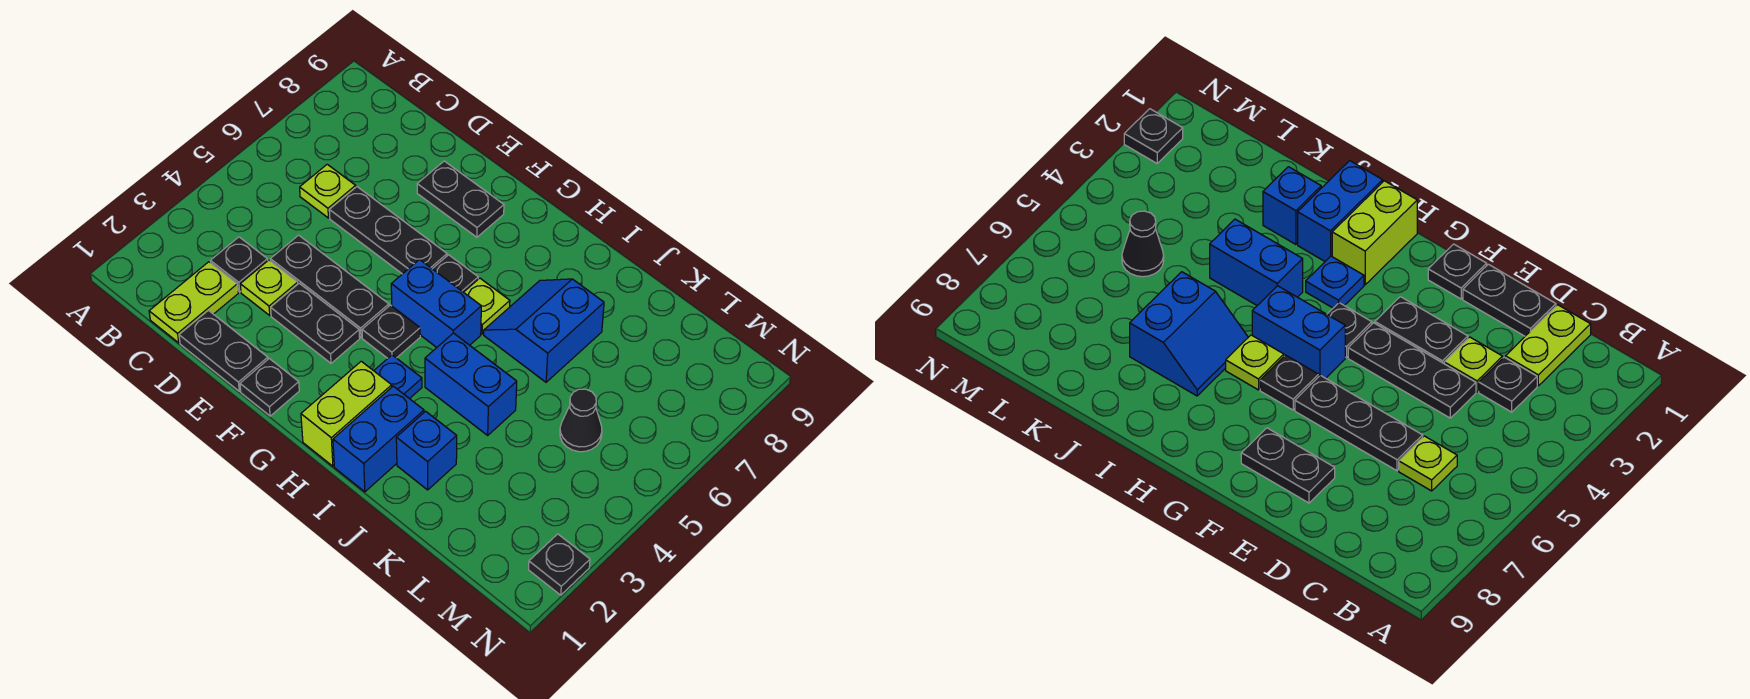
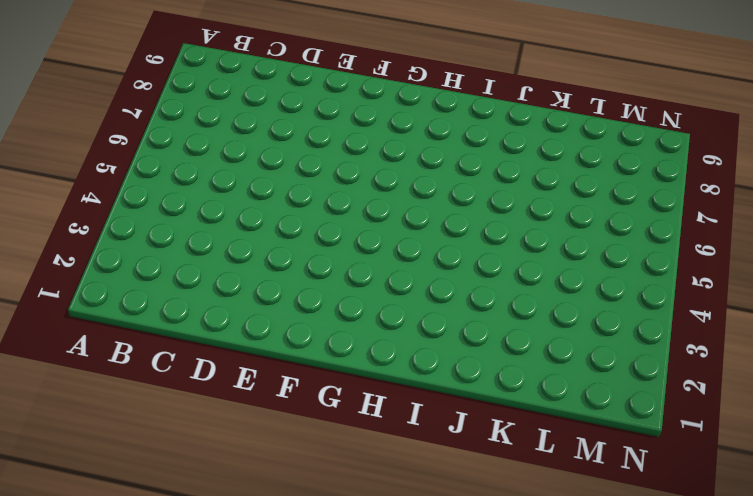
none -> lime plate C1:C2 level 1
none -> black plate C3 level 1
none -> lime plate C6 level 1

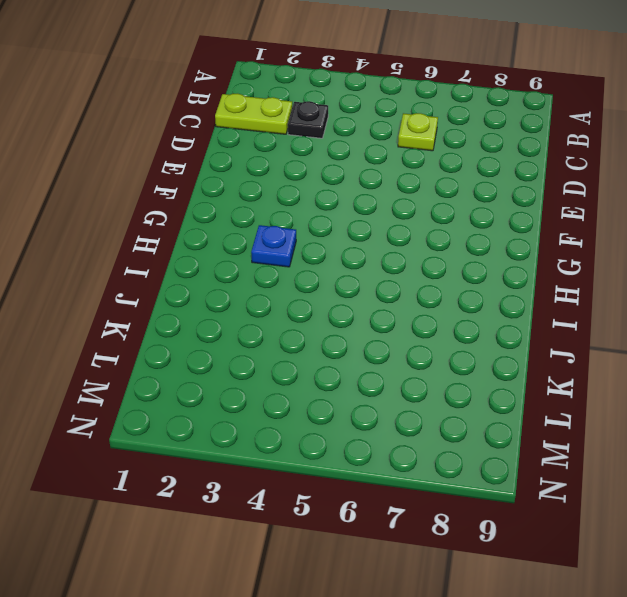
none -> black plate D1:E1 level 1
none -> lime plate D3 level 1
none -> black plate D4:F4 level 1

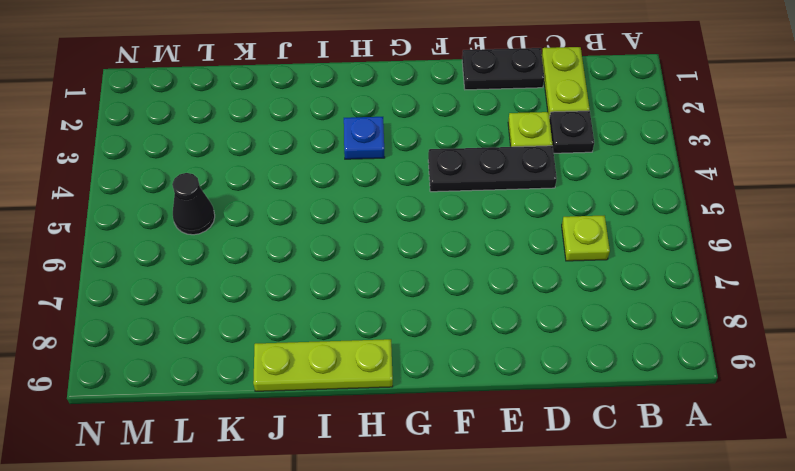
lime plate H9:J9 level 1 -> none
none -> black plate D6:F6 level 1
none -> black plate E3:F3 level 1
none -> black plate E8:F8 level 1

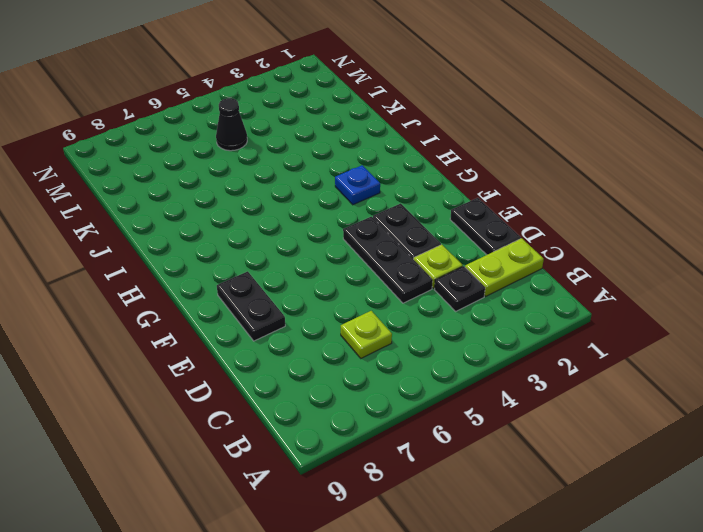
none -> black plate D6:F6 level 1
none -> black plate F1 level 1
none -> black plate G4 level 1

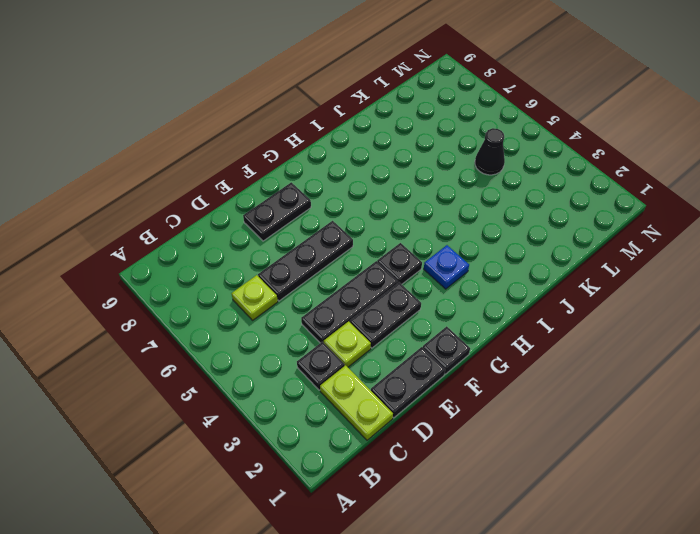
none -> blue brick G5:H5 level 1
none -> black plate G6 level 1
none -> lime brick H1:H2 level 1

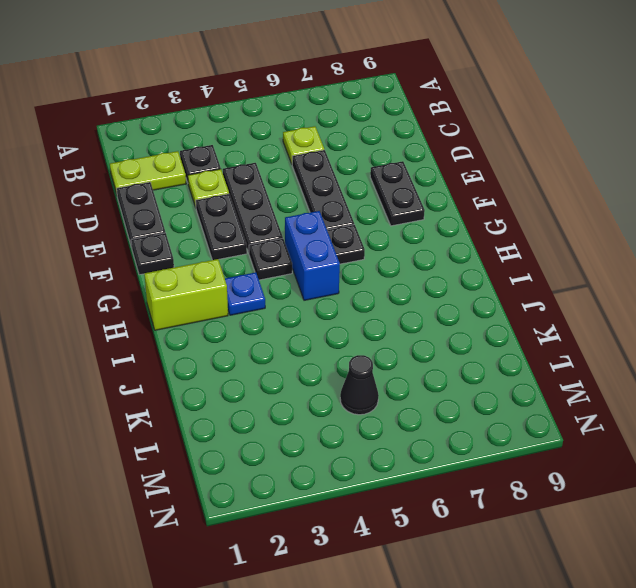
none -> lime plate H6 level 1
none -> blue brick I1:I2 level 1
none -> blue brick I4:J4 level 1

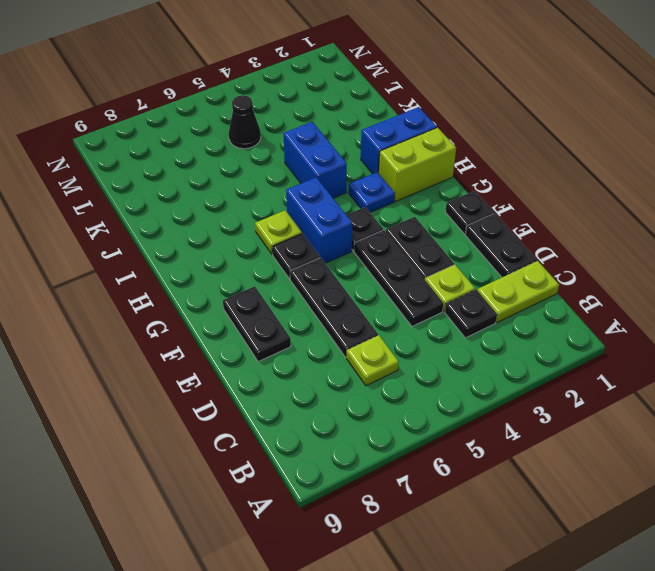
none -> blue slope I6:J7 level 1 top J
none -> blue brick J2 level 1
none -> black plate N2 level 1

